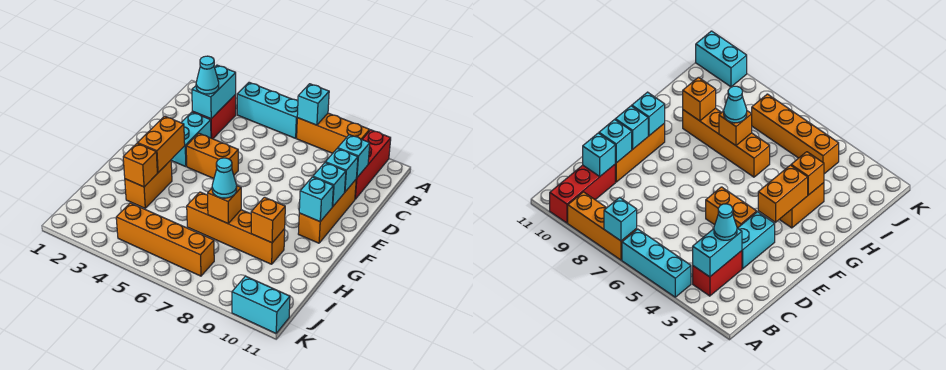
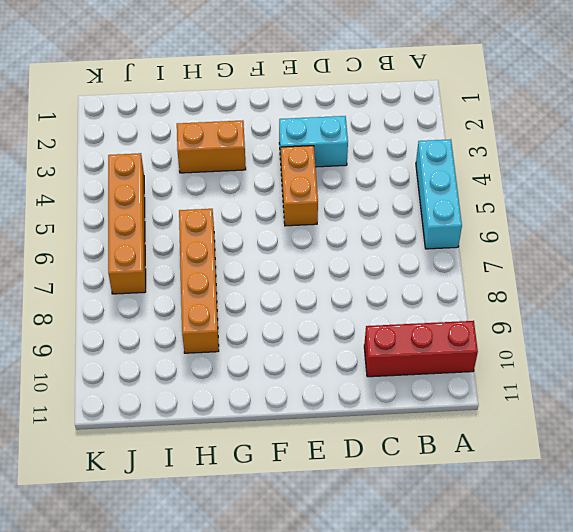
none -> orange brick A7:A9 level 1
none -> red brick B3:C3 level 1
none -> orange brick D10:F10 level 1

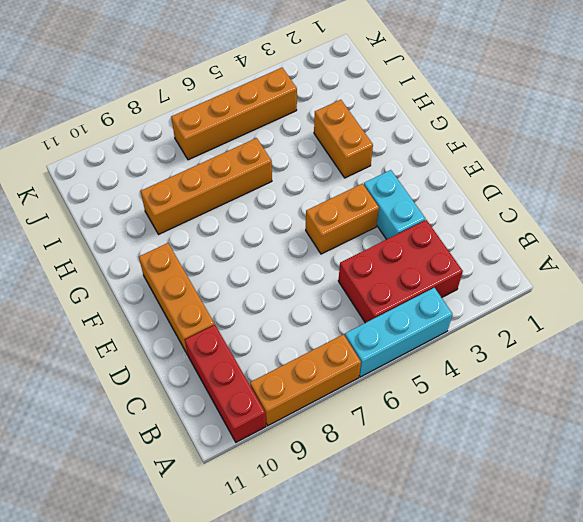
red brick B3:C5 level 1 -> red brick B3:C3 level 1
none -> cyan brick K10:K11 level 1
none -> cyan brick A7 level 2
none -> cyan brick B3:C3 level 2

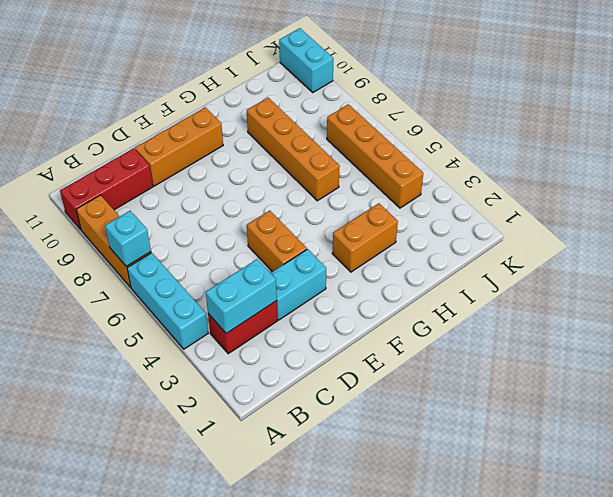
none -> cyan brick C10 level 2
none -> cyan brick D10 level 2
none -> cyan brick E10 level 2

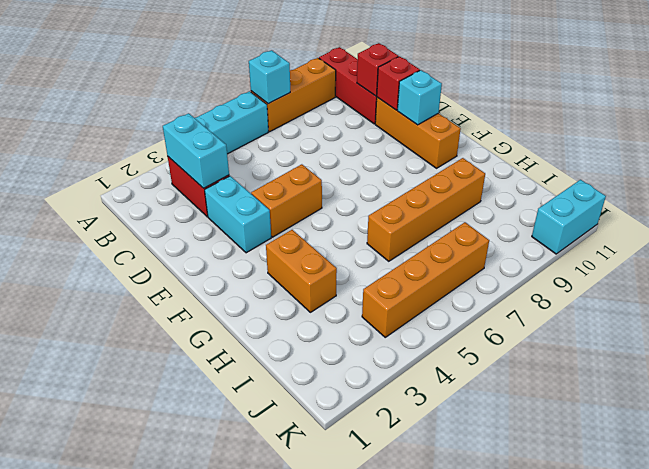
red brick C10 level 2 -> cyan brick C10 level 2
red brick D10 level 2 -> cyan brick D10 level 2
none -> orange brick F3:G3 level 2
none -> cyan brick F10 level 2
none -> orange brick H3 level 2

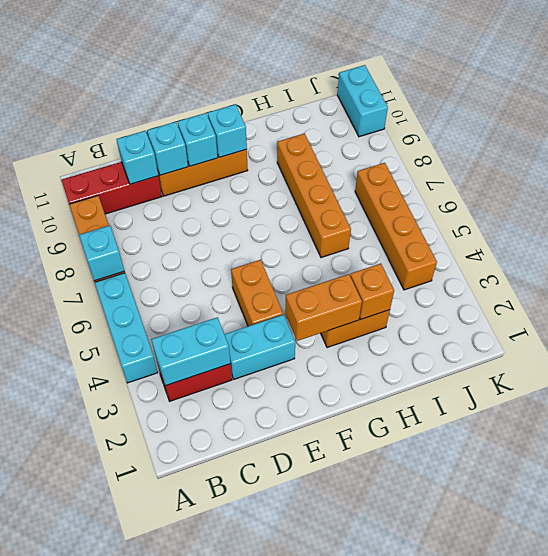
none -> orange brick H7 level 2
none -> orange brick H9 level 2
none -> cyan cone C3 level 3

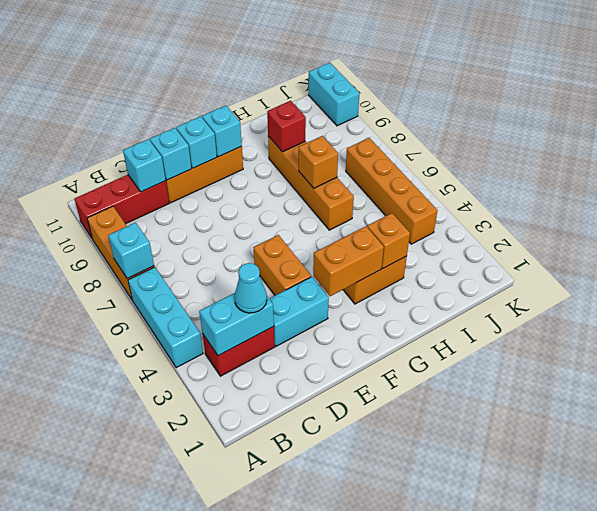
red brick H9 level 2 -> orange brick H9 level 2
none -> cyan cone H7 level 3

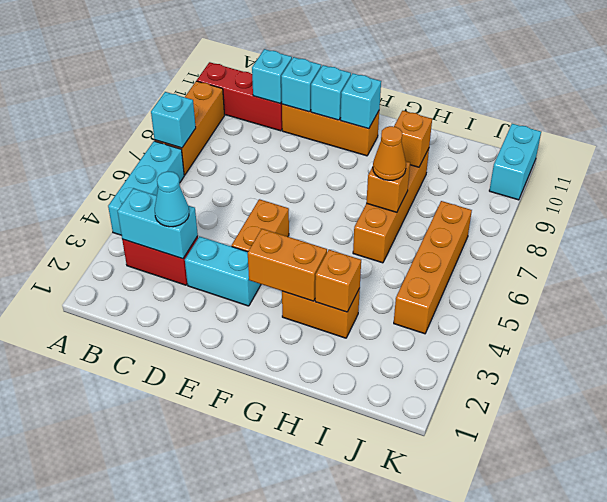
orange cone H7 level 3 -> cyan cone H7 level 3

